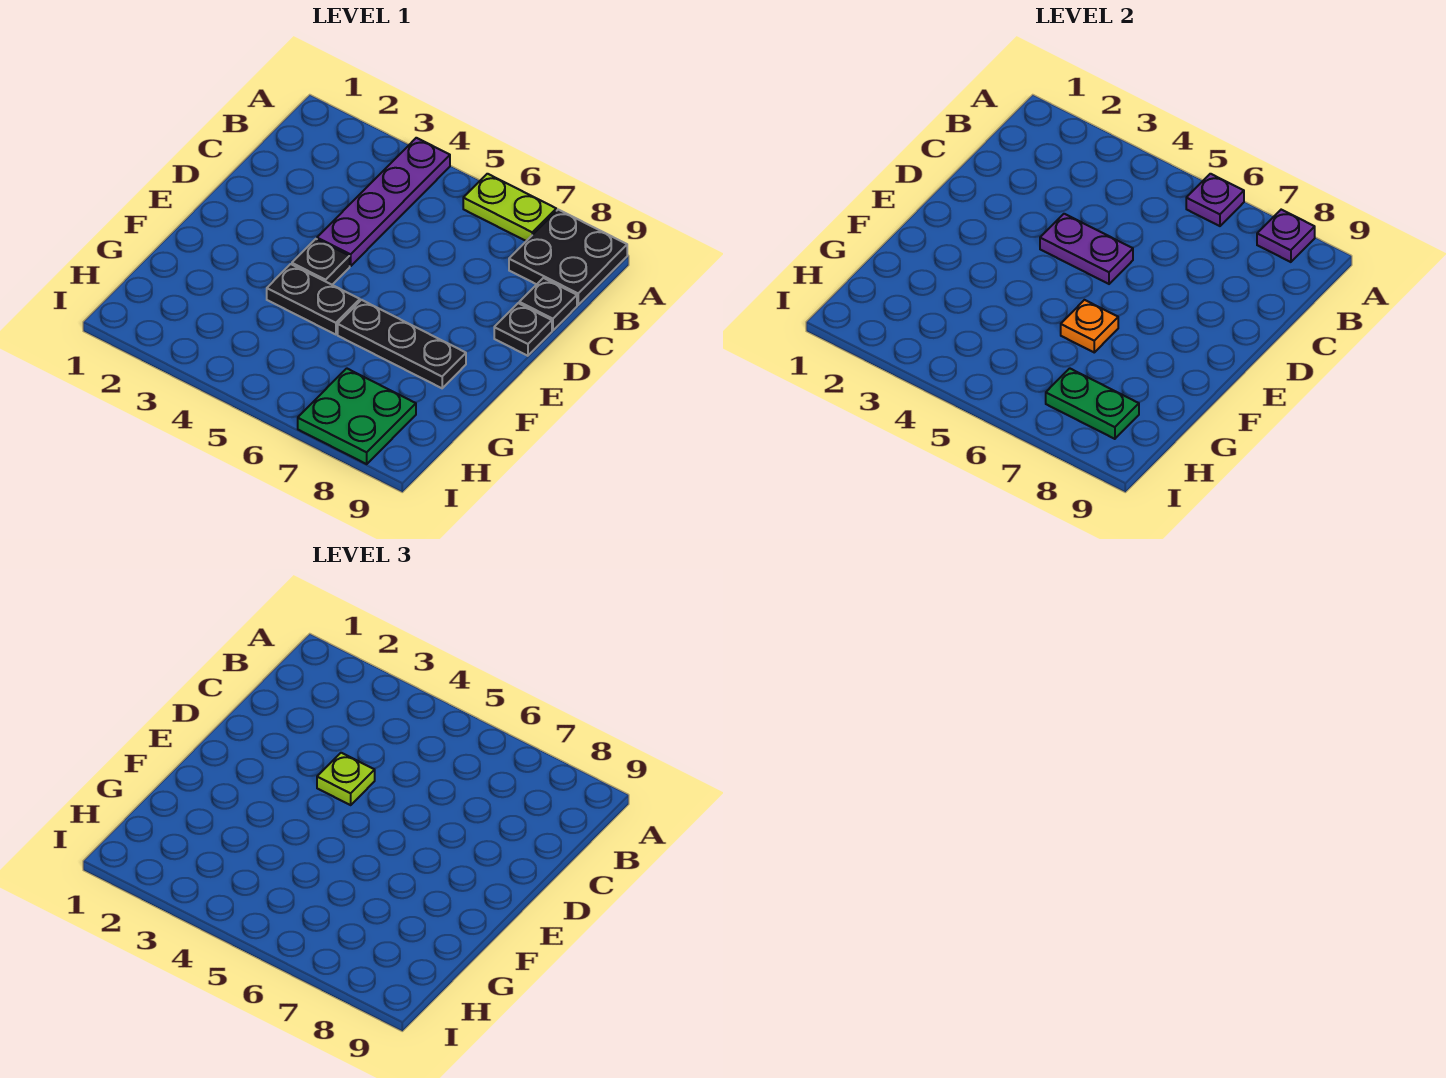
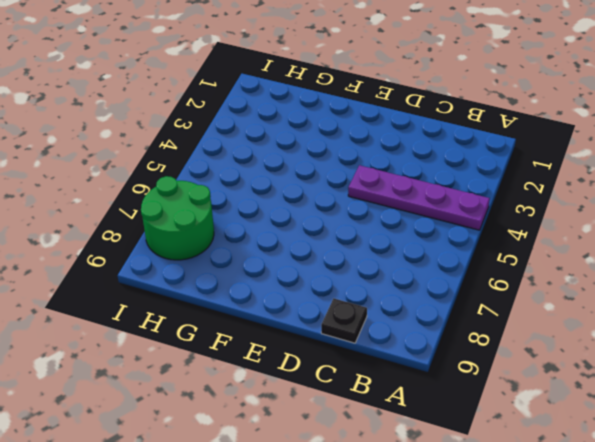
green round brick H7:I8 level 1 -> green plate H7:I8 level 1
none -> lime plate A6:A7 level 1
none -> black plate A8:B9 level 1
none -> black plate D9 level 1

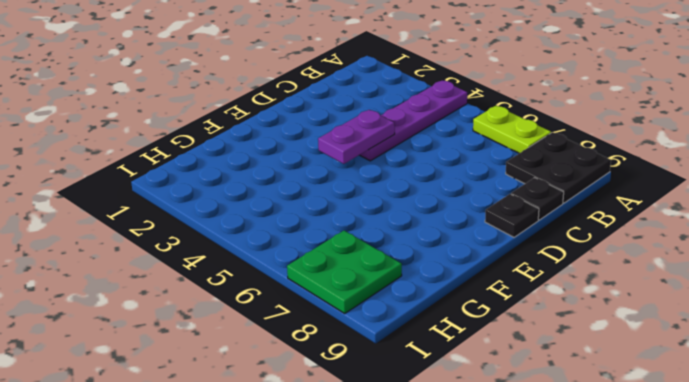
purple plate D4:E4 level 2 -> purple plate D4:D5 level 2
none -> black plate E4 level 1
none -> black plate F4:F5 level 1
none -> black plate F6:F8 level 1

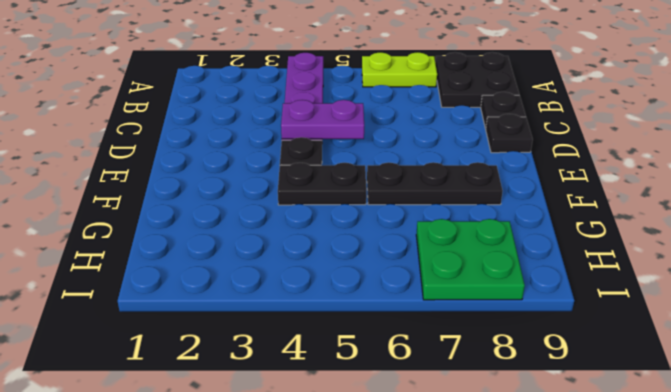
none -> purple plate A6 level 2
none -> purple plate A8 level 2
none -> orange plate F6 level 2

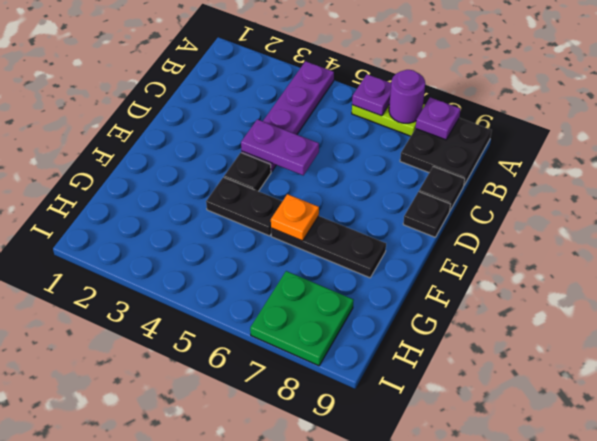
purple round brick A7 level 2 -> none
none -> green plate H7:H8 level 2
none -> lime plate D4 level 3

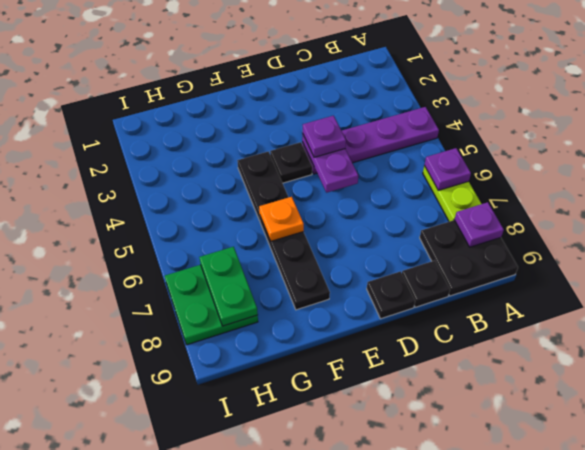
purple plate D4 level 3 -> lime plate D4 level 3

